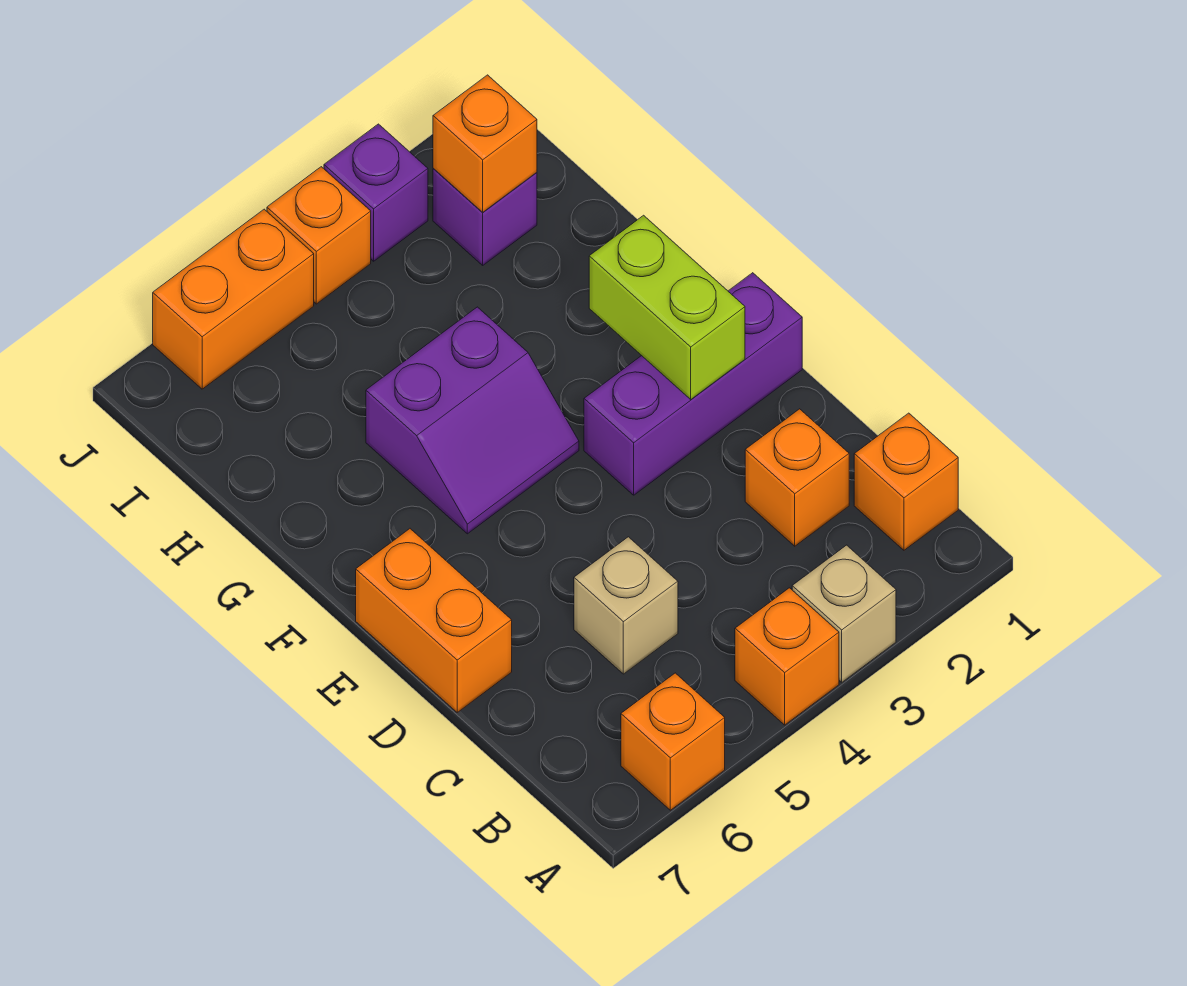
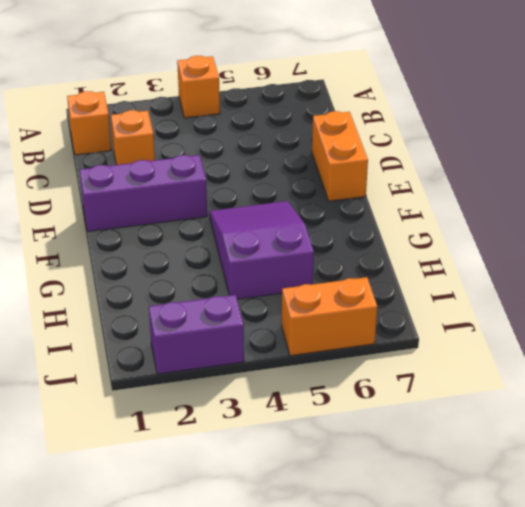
purple slope F4:H5 level 1 top H -> purple slope F4:G5 level 1 top G
purple brick J2:J3 level 1 -> purple brick J3 level 1
none -> tan brick A3 level 1
none -> orange brick A6 level 1
none -> tan brick C5 level 1

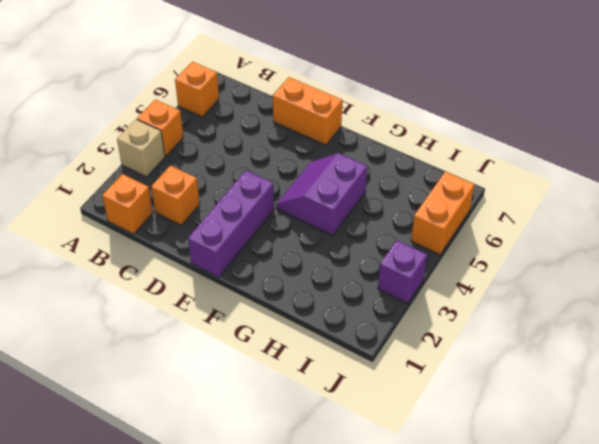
none -> tan brick C5 level 1
none -> purple brick I2 level 1
none -> orange brick J4 level 1

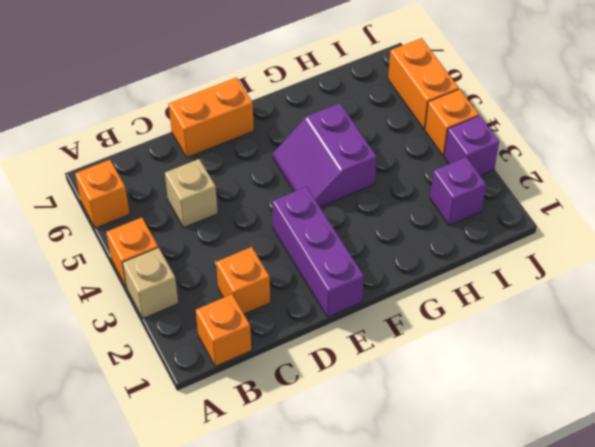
none -> lime brick E2:F2 level 2
none -> orange brick I2 level 2

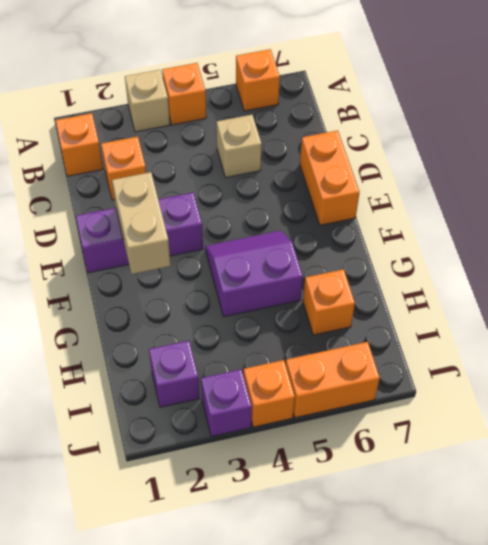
tan brick E2:F2 level 2 -> lime brick E2:F2 level 2
orange brick H6 level 1 -> orange brick I2 level 2

